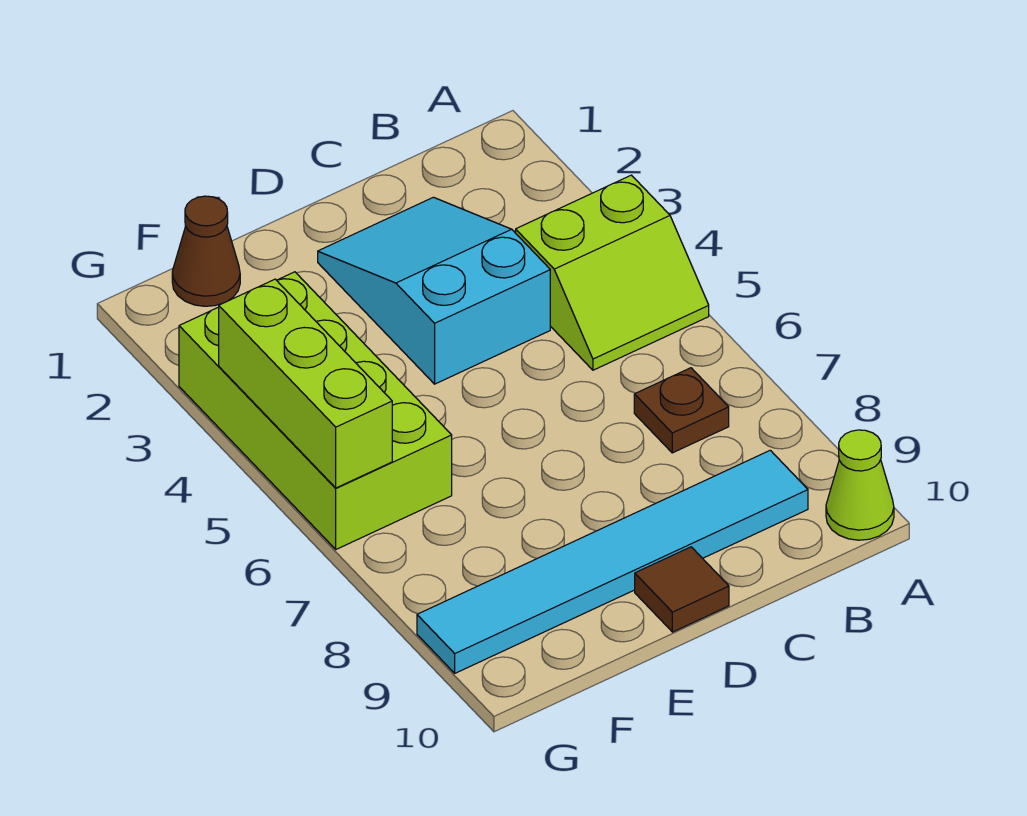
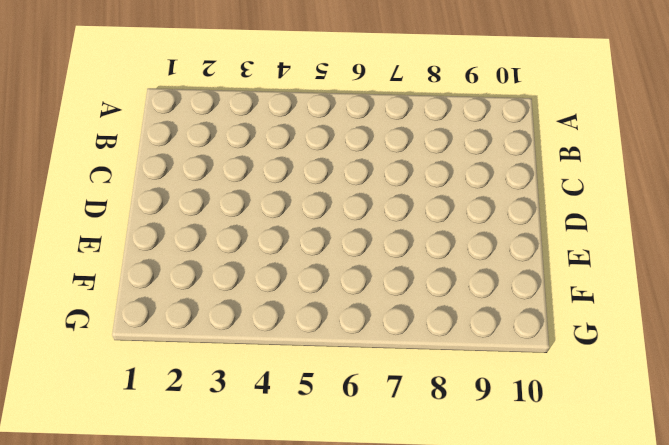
none -> lime slope A4:B5 level 1 top 4
none -> lime cone A10 level 1

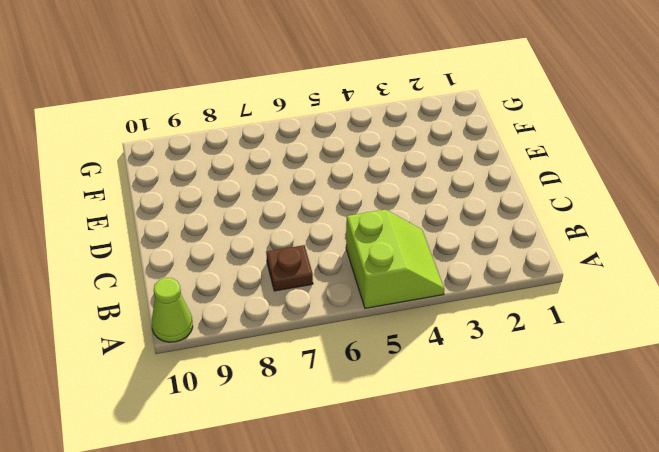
lime slope A4:B5 level 1 top 5 -> lime slope A4:B5 level 1 top 4
none -> cyan tile B9:G9 level 1
none -> cyan slope C2:D4 level 1 top 4

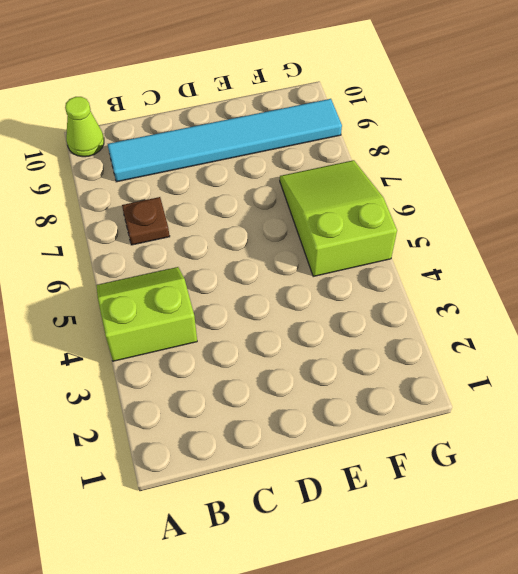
lime slope F5:G7 level 1 top 5 -> lime brick F3:G6 level 1
none -> cyan slope C2:D4 level 1 top 4
none -> brown tile D10 level 1

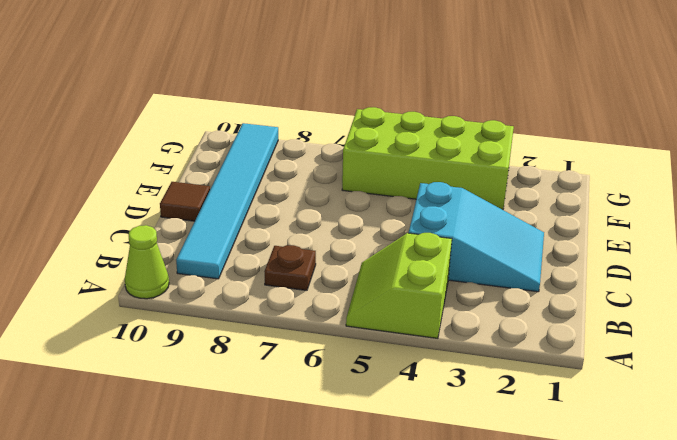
none -> brown cone F1 level 1
none -> lime brick G4:G6 level 2

